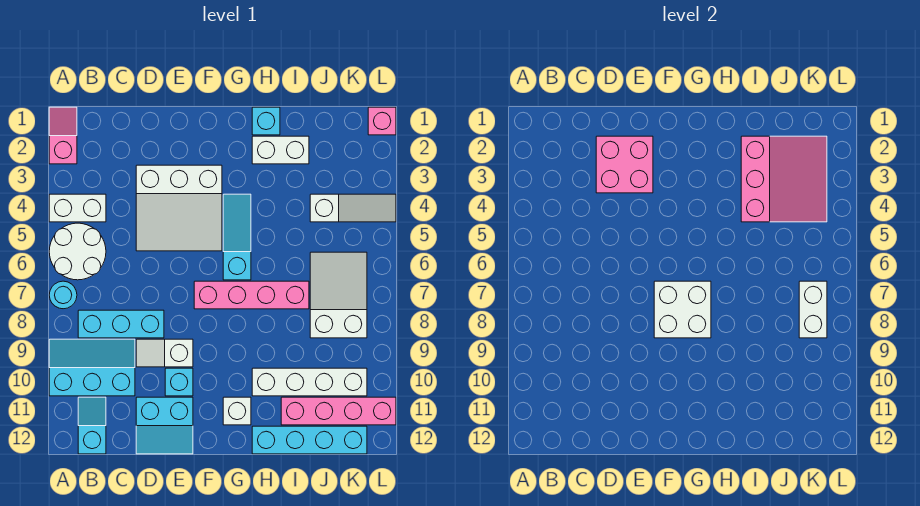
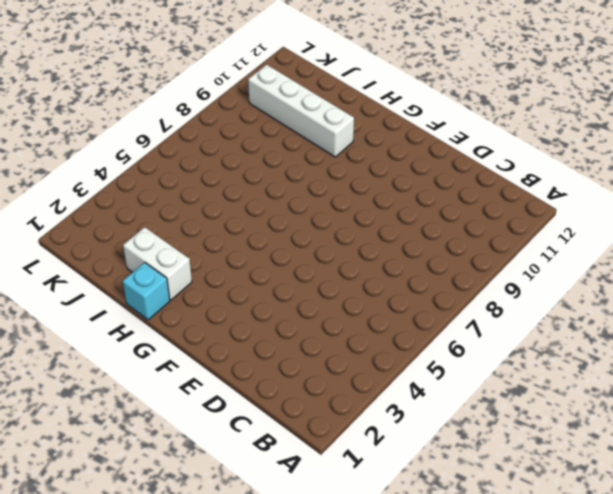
none -> pink slope A1:A2 level 1 top 2
none -> white brick A4:B4 level 1
none -> white round brick A5:B6 level 1

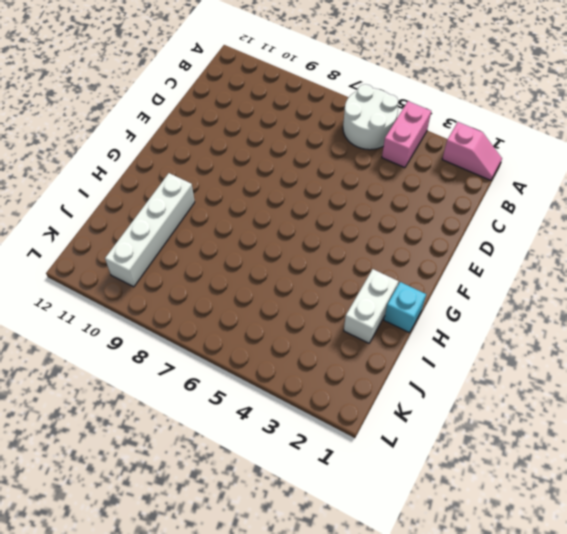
pink brick A4:B4 level 1 -> white brick A4:B4 level 1
none -> cyan round brick A7 level 1
none -> cyan slope A9:C10 level 1 top 10
none -> cyan brick B8:D8 level 1

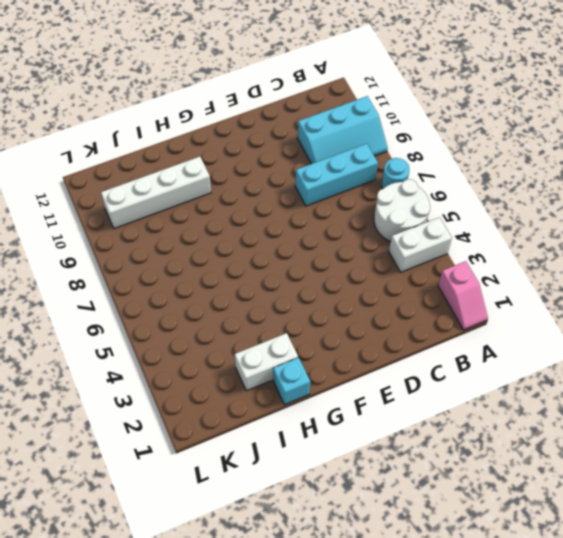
none -> cyan slope B11:B12 level 1 top 12
none -> white slope D3:F5 level 1 top 3
none -> white slope D9:E9 level 1 top E

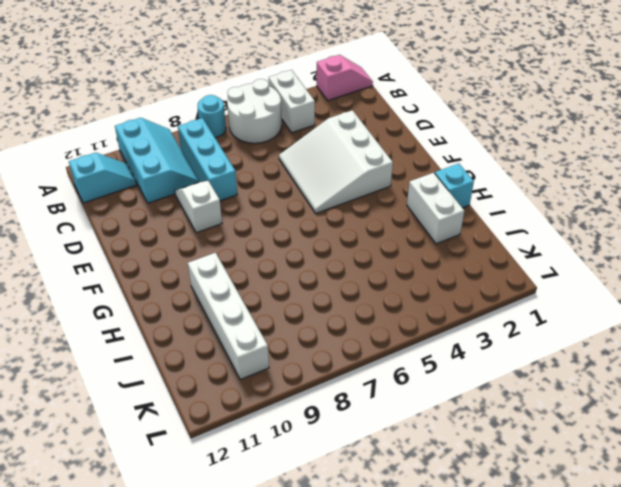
none -> cyan slope D11:E12 level 1 top 11
none -> cyan brick E10 level 1
none -> pink brick F7:I7 level 1

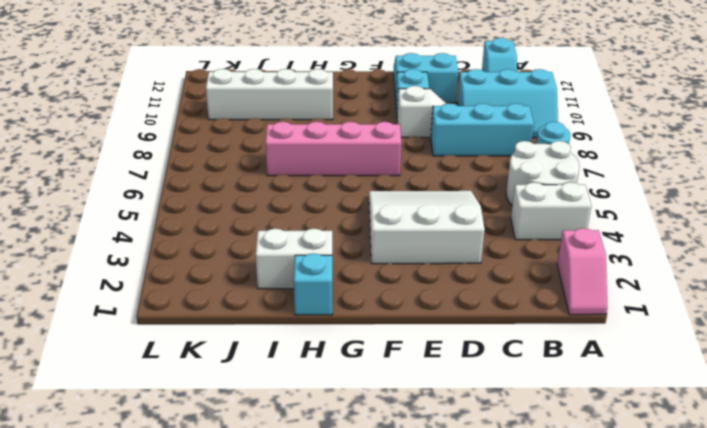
none -> cyan slope G4:G6 level 1 top 6
none -> white brick G11 level 1
none -> cyan brick H12:K12 level 1

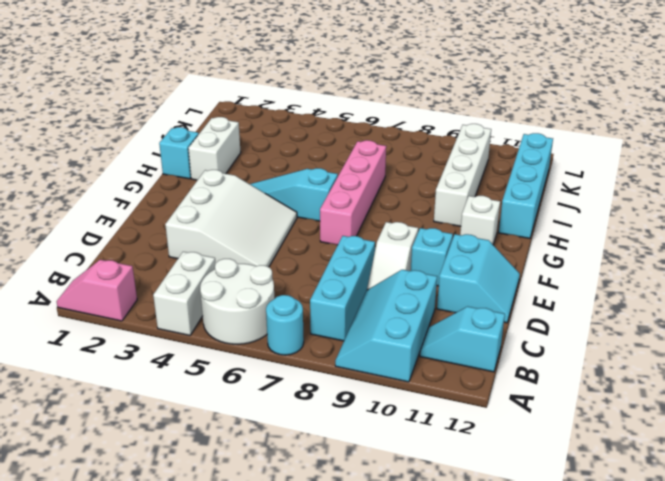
none -> pink brick I11:L11 level 1
none -> white slope J4:L4 level 1 top J
none -> white slope J6:K8 level 1 top 8

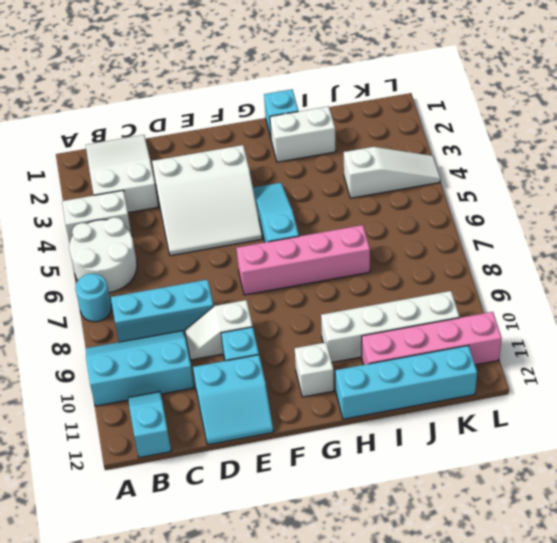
white slope B1:C3 level 1 top 3 -> white slope J6:K8 level 1 top 8
none -> pink slope A1:A2 level 1 top 2
none -> pink brick L1 level 1
none -> pink brick D2:E3 level 2

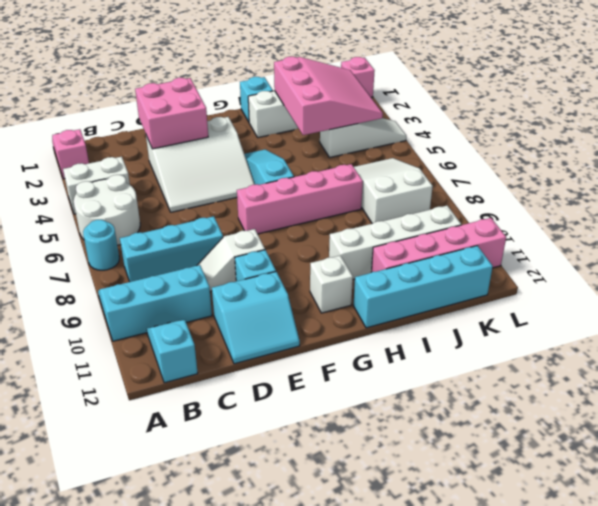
none -> white brick F7:G8 level 2
none -> white brick K7:K8 level 2

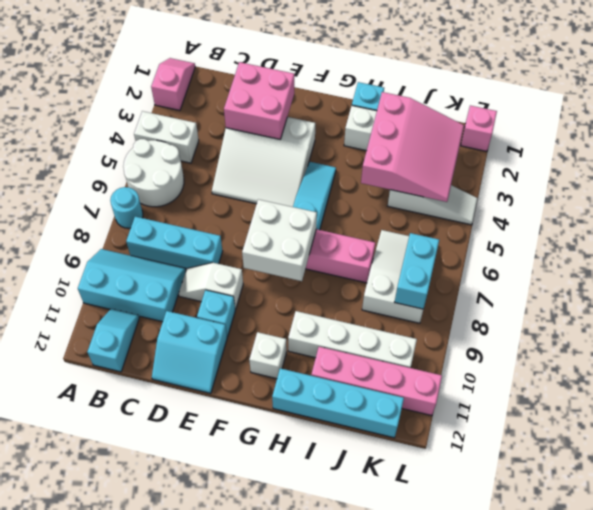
cyan brick K7:K8 level 2 -> white brick K7:K8 level 2

